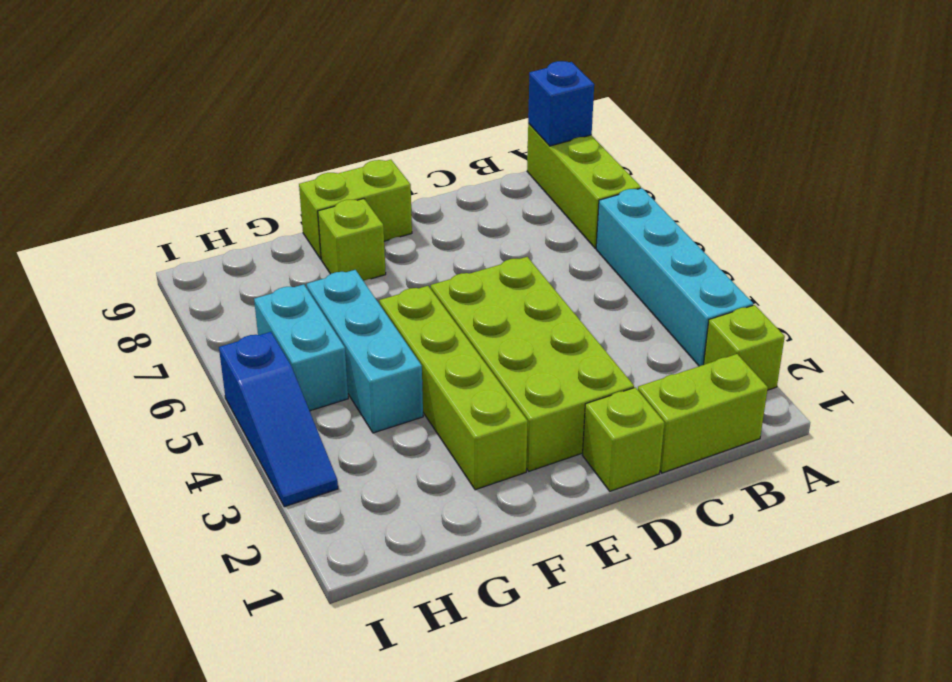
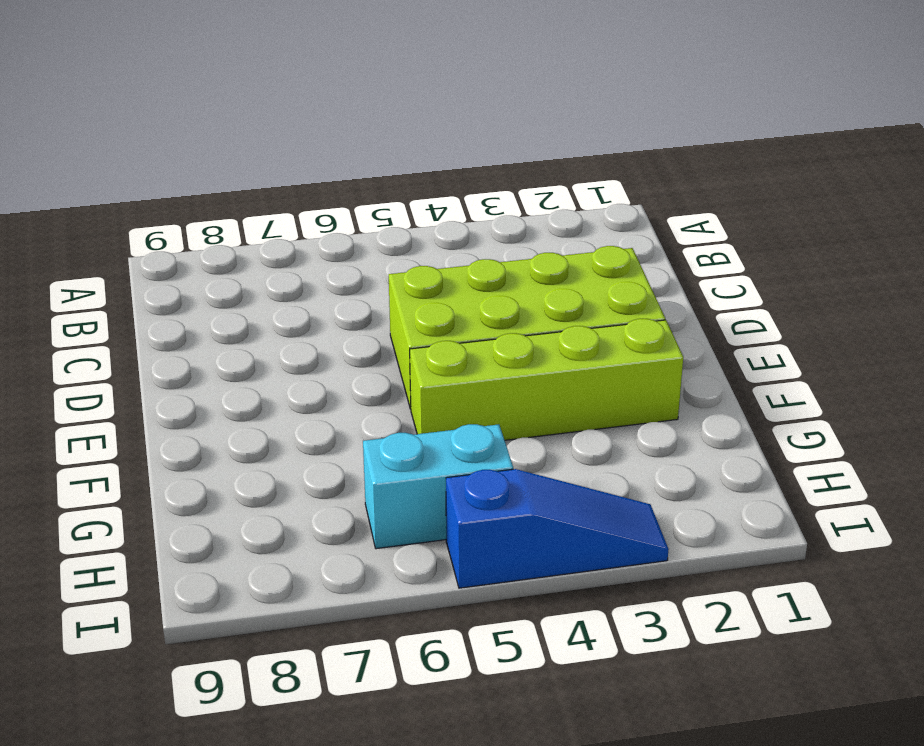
none -> lime brick A2 level 1
none -> cyan brick A3:A6 level 1
none -> lime brick A7:A9 level 1

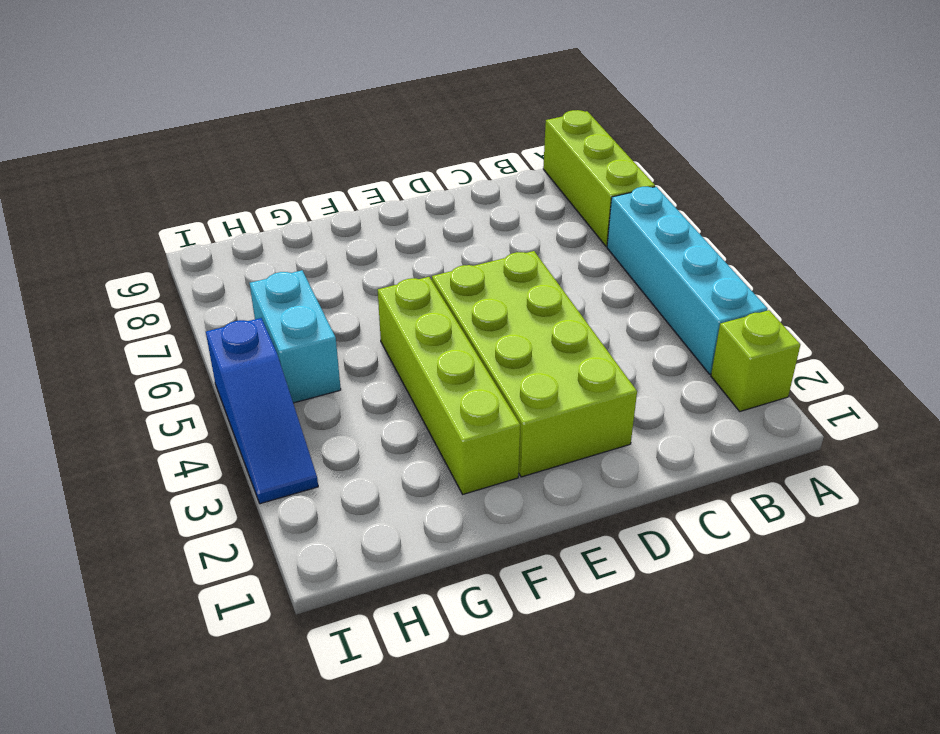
none -> lime brick B1:C1 level 1
none -> lime brick D1 level 1
none -> lime brick E9:F9 level 1

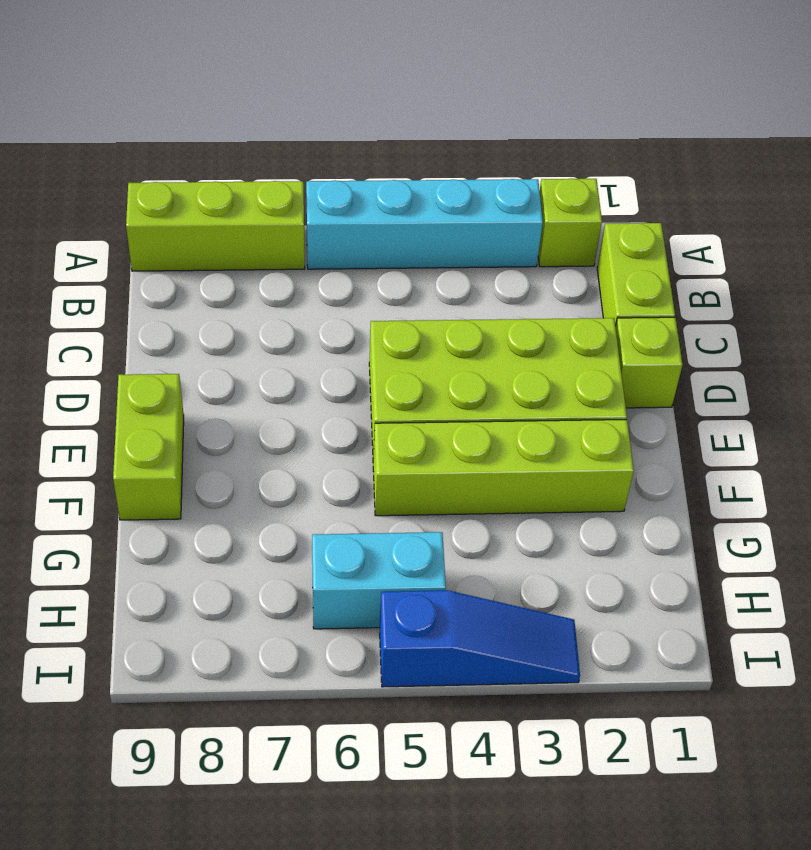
none -> lime brick F8 level 1
none -> cyan brick G4:G6 level 1
none -> blue brick A9 level 2

